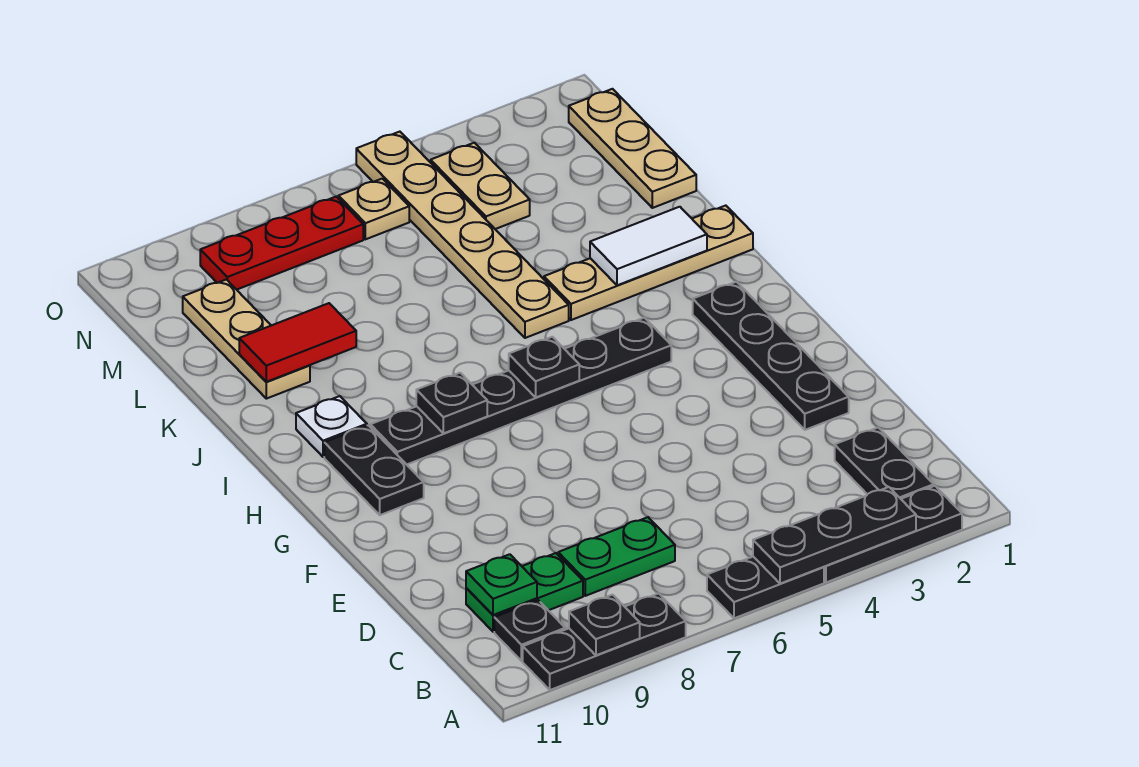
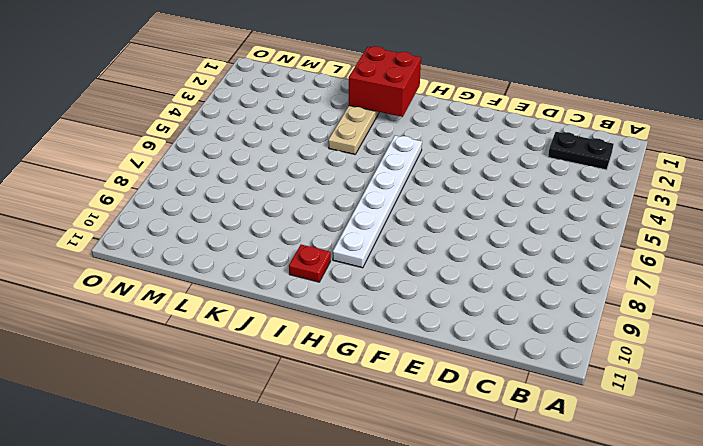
white plate H4:H9 level 1 -> black plate H4:H9 level 1
red brick I1:J2 level 2 -> white tile J2:J3 level 2
red plate I10 level 1 -> white plate I10 level 1
none -> black plate A2:A4 level 1
none -> black plate A5:A6 level 1
none -> black plate A8:A10 level 1

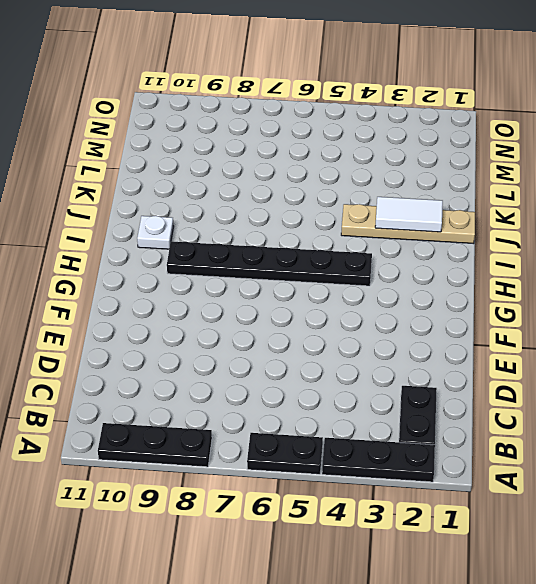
none -> black plate B10 level 1
none -> green plate C7:C8 level 1
none -> green plate C9:C10 level 1

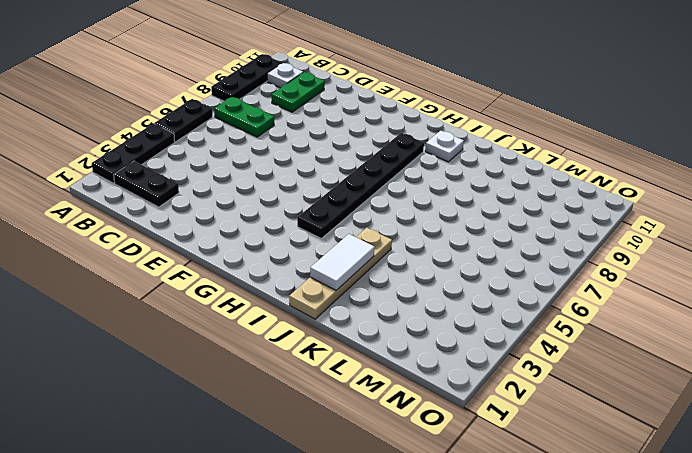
green plate B7:C7 level 1 -> green plate C7:C8 level 1
white plate B10 level 1 -> black plate B10 level 1
none -> black plate E2:H2 level 1
none -> black plate G10:H10 level 1
none -> tan plate J5:O5 level 1

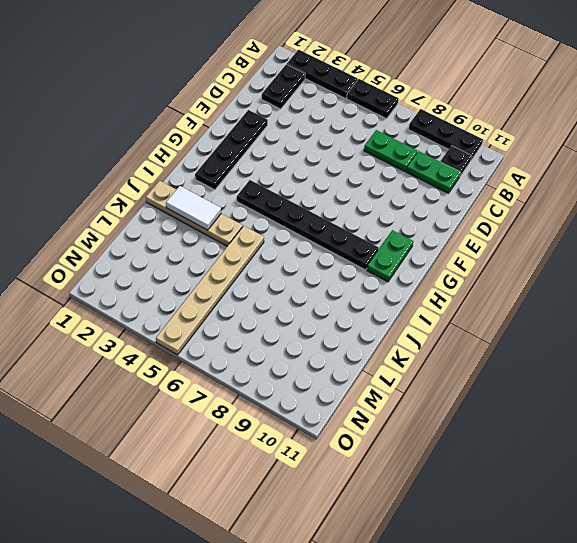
green plate G10:H10 level 1 -> black plate G10:H10 level 1
none -> white plate I10 level 1
none -> tan plate K10:M10 level 1
none -> tan plate L1:N1 level 1

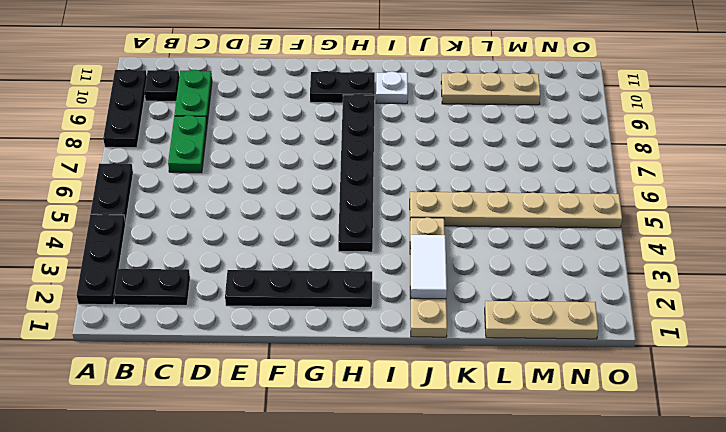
none -> tan plate M4:N4 level 1
none -> tan plate N6 level 1
none -> red plate N7:N9 level 1

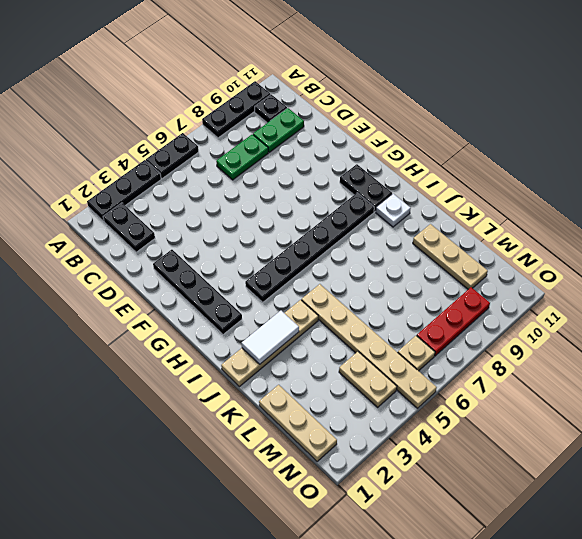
none -> black plate A3:A5 level 2
none -> black plate A9 level 2
none -> green plate C10 level 2

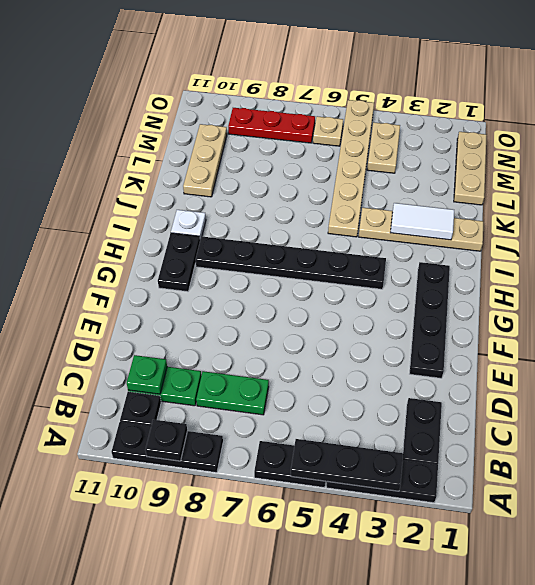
none -> black plate H6 level 2
none -> black plate H8 level 2
none -> red tile K9:K10 level 2

